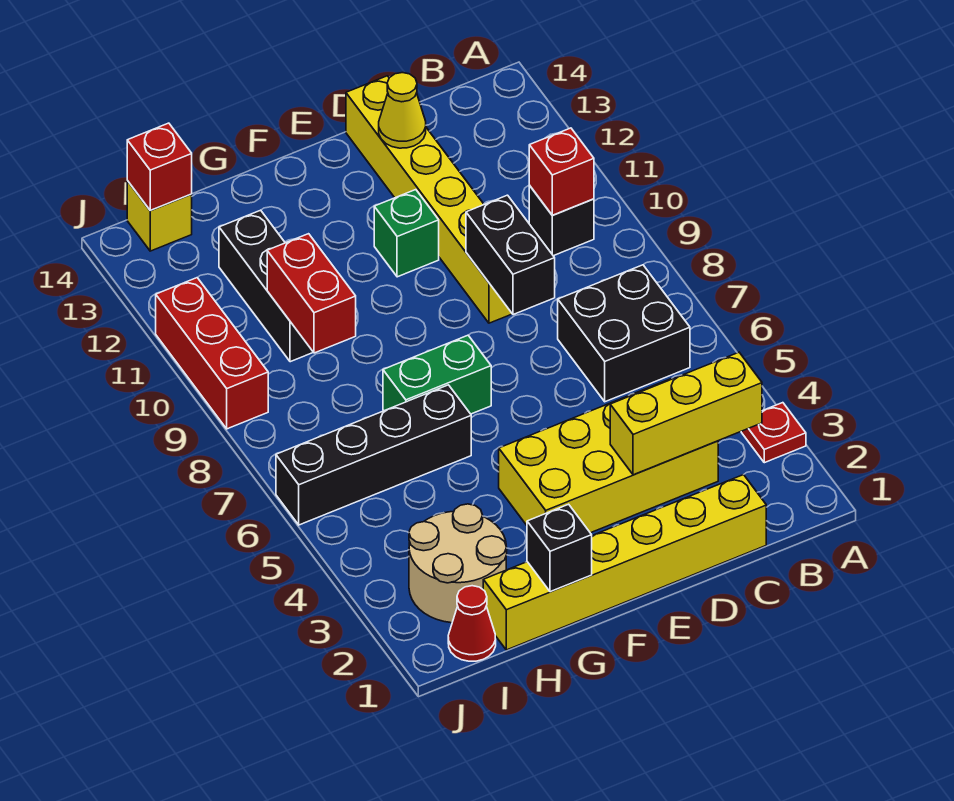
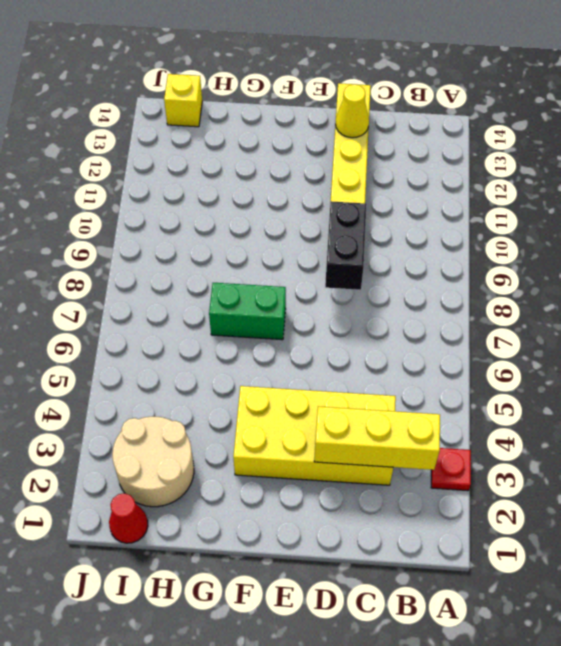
none -> black brick B6:C7 level 1
none -> black brick B10 level 1
none -> yellow brick C1:H1 level 1

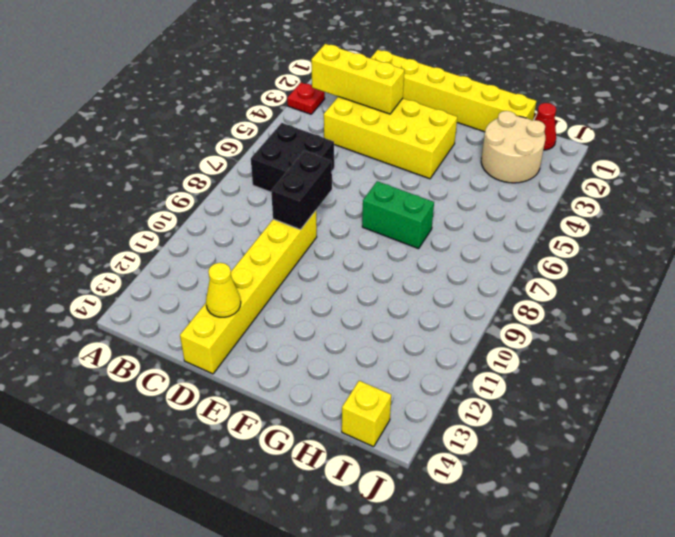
none -> black brick B10 level 1
none -> green brick E11 level 1
none -> black brick G6:J6 level 1

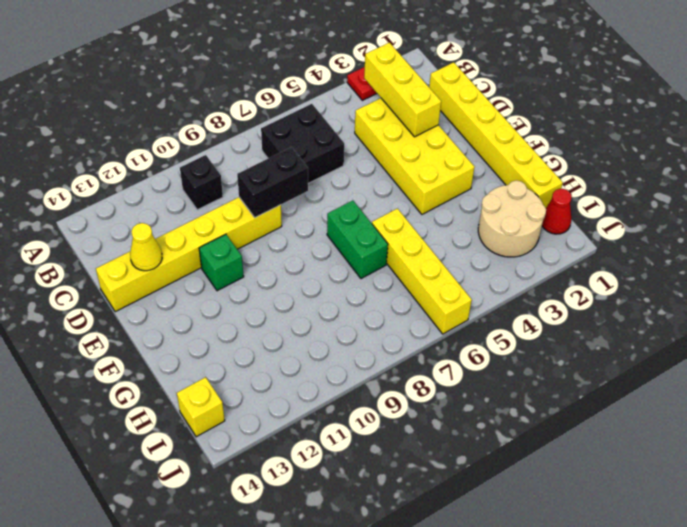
yellow brick G6:J6 level 1 -> black brick G6:J6 level 1
none -> black brick H10:H12 level 1
none -> red brick J9:J11 level 1
none -> red brick B10 level 2

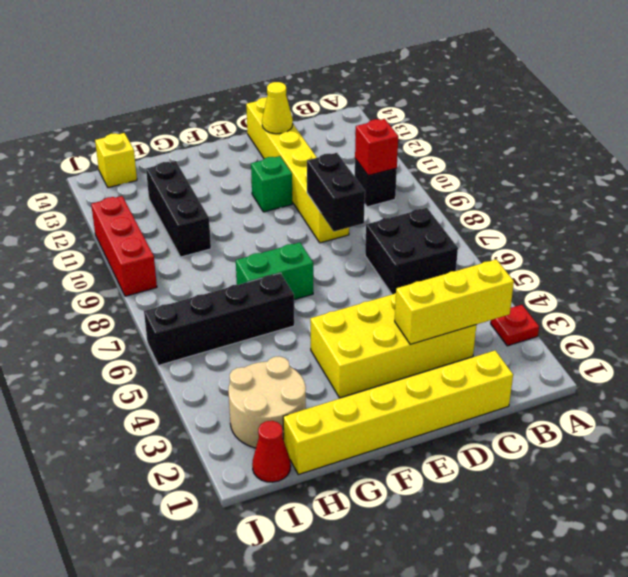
none -> black brick G1 level 2
none -> red brick H9:H10 level 2
none -> red brick I14 level 2

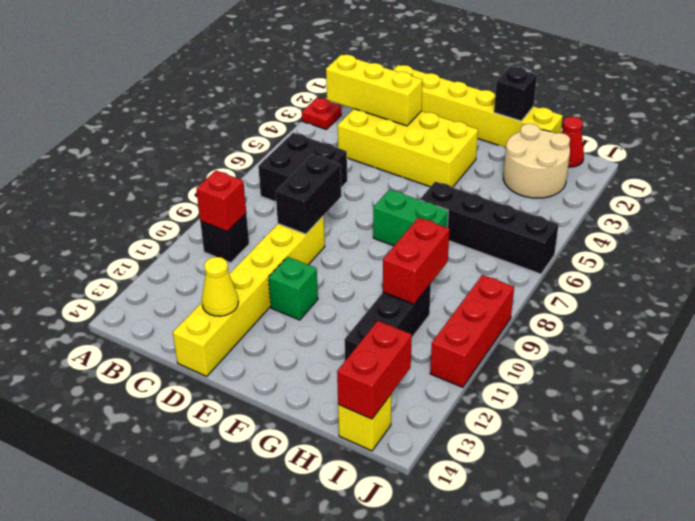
red brick I13:I14 level 2 -> red brick I14 level 2

